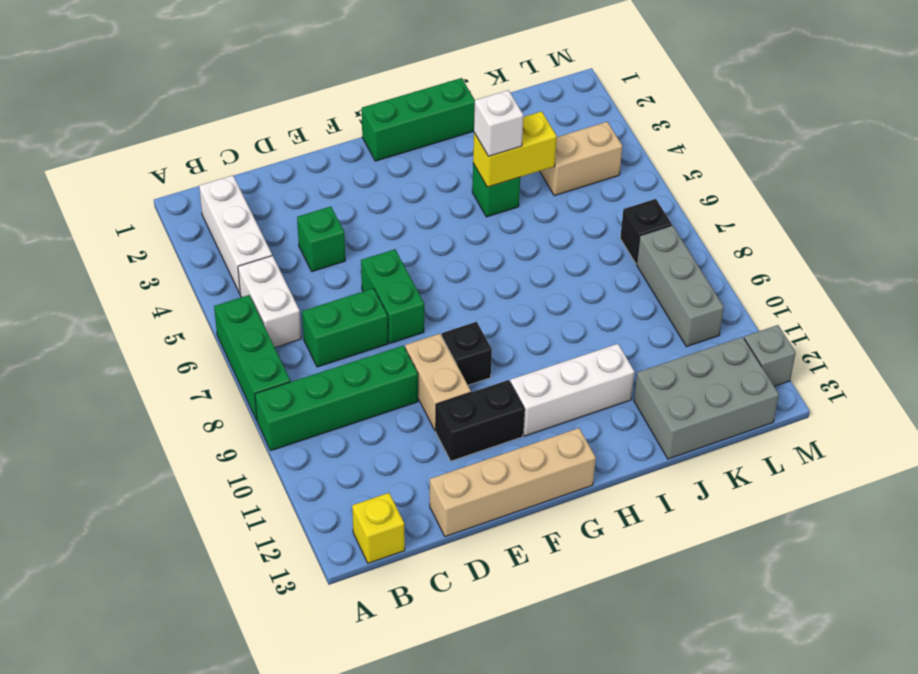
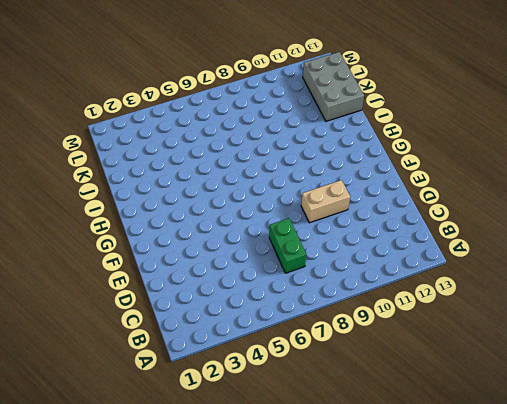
none -> green brick A6:A8 level 1
none -> green brick A9:D9 level 1
none -> white brick B2:B4 level 1

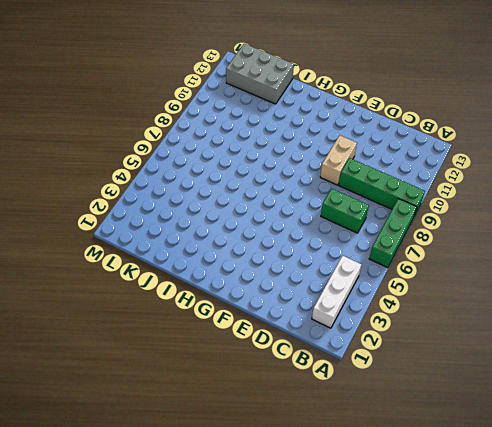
none -> white brick B5:B6 level 1
none -> yellow brick B13 level 1
none -> green brick D4 level 1

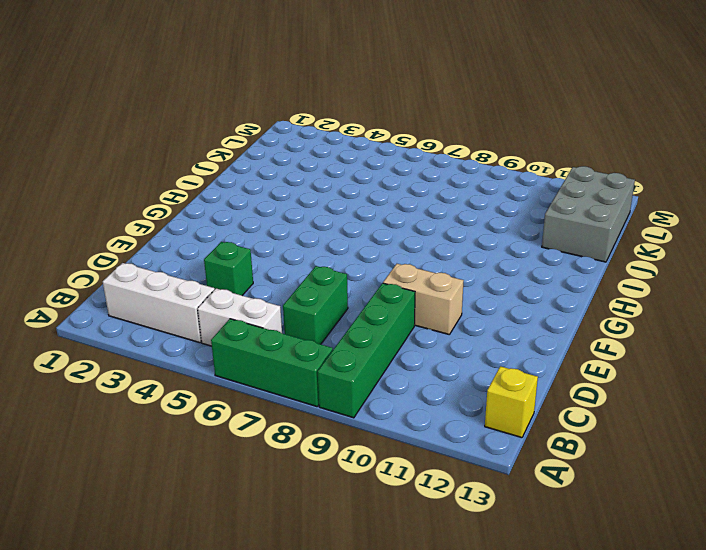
none -> tan brick D13:G13 level 1
none -> green brick E6:E7 level 1
none -> black brick E11:F11 level 1

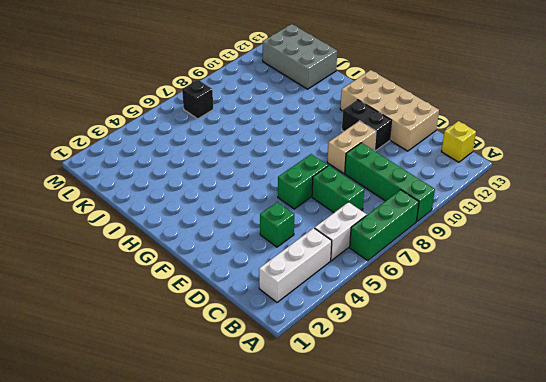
tan brick D12:G13 level 1 -> tan brick D13:G13 level 1
none -> black brick F9 level 1
none -> green brick G1:I1 level 1
none -> white brick G11:I11 level 1

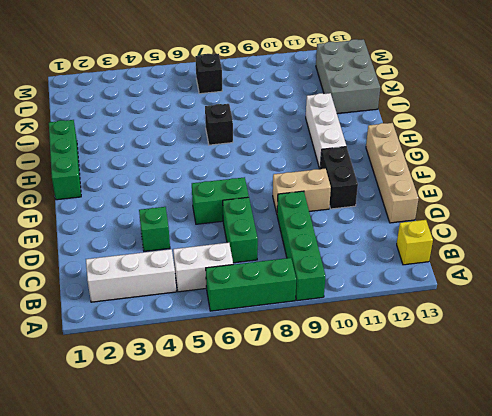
black brick I7 level 1 -> black brick F9 level 1
none -> green brick I4 level 1
none -> tan brick K4:L4 level 1
none -> grey brick L8:L10 level 1

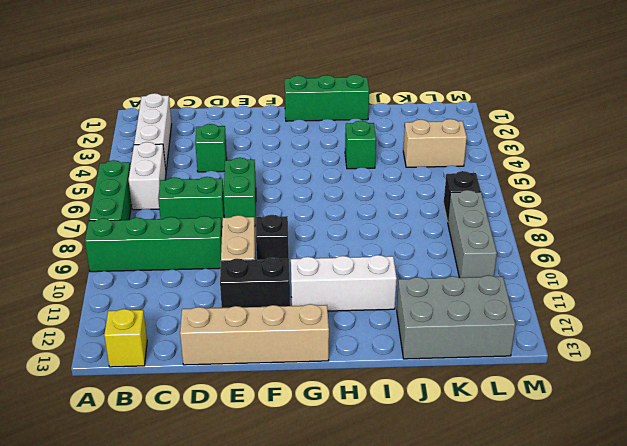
none -> grey brick M12 level 1
none -> yellow brick I4:J4 level 2
none -> white brick I4 level 3

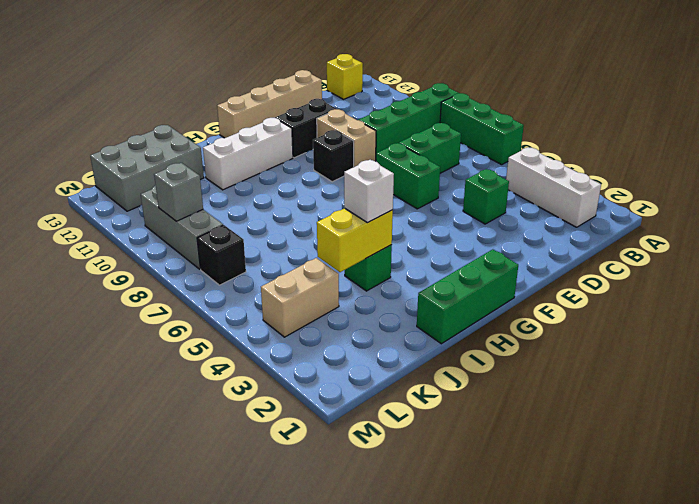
grey brick L9 level 2 -> grey brick M12 level 1
none -> white brick B5:B6 level 1

